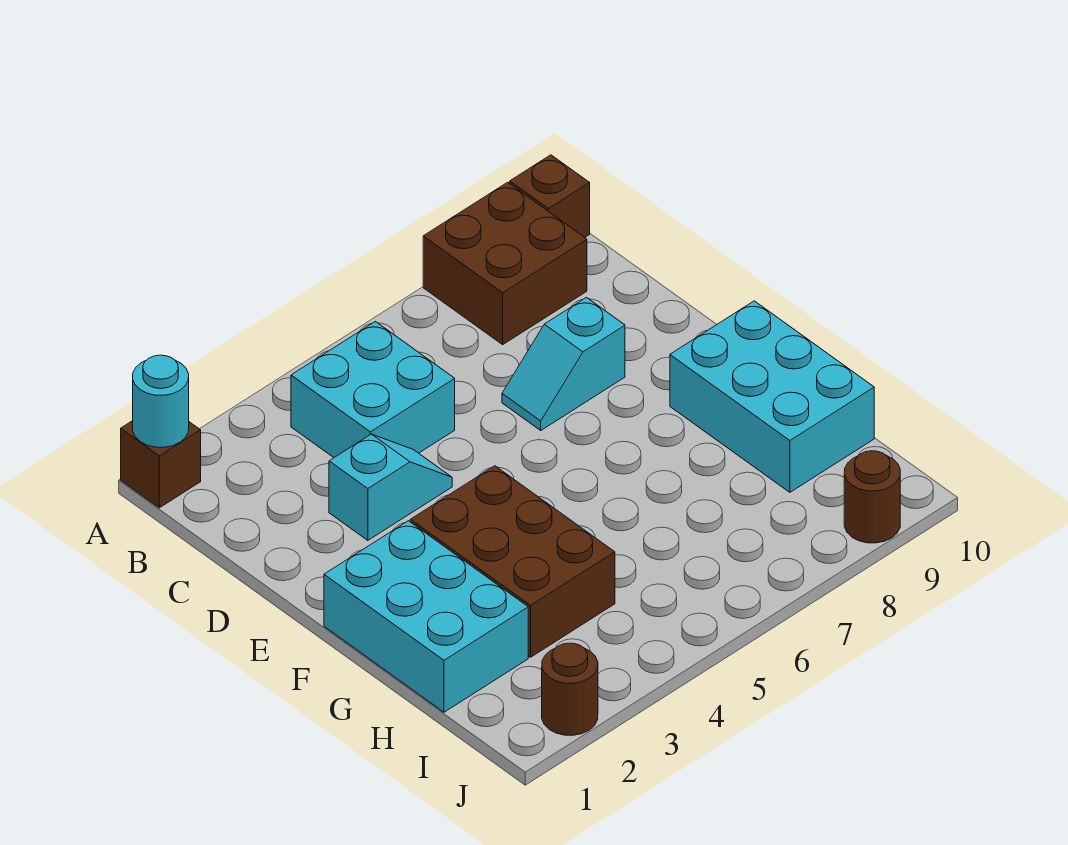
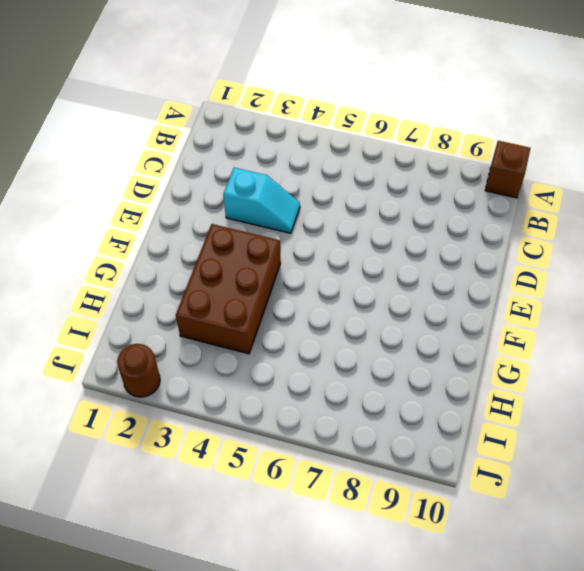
none -> brown brick A1 level 1
none -> brown brick A8:B9 level 1
none -> cyan brick B4:C5 level 1

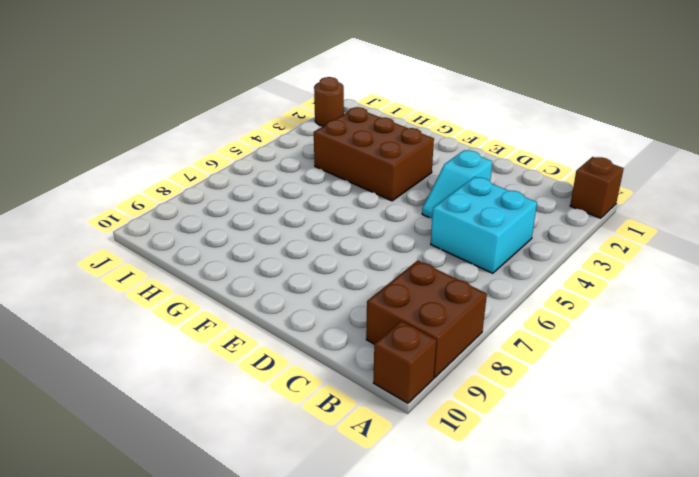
none -> cyan slope D7:D8 level 1 top 8
none -> cyan brick F1:H2 level 1
none -> cyan brick F9:H10 level 1

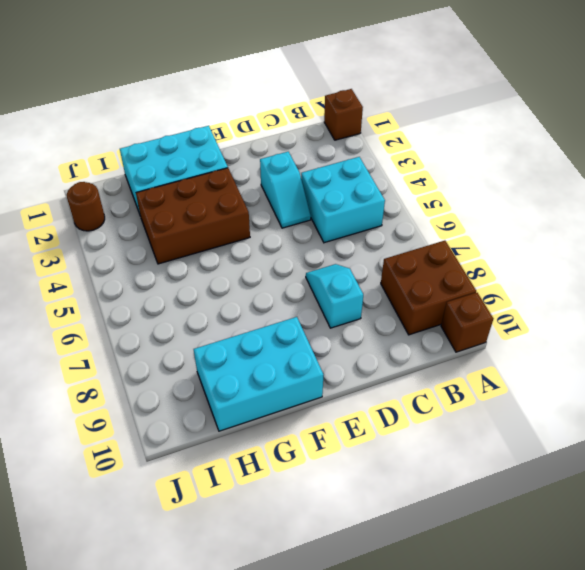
none -> brown round brick J9 level 1
none -> cyan round brick A1 level 2

